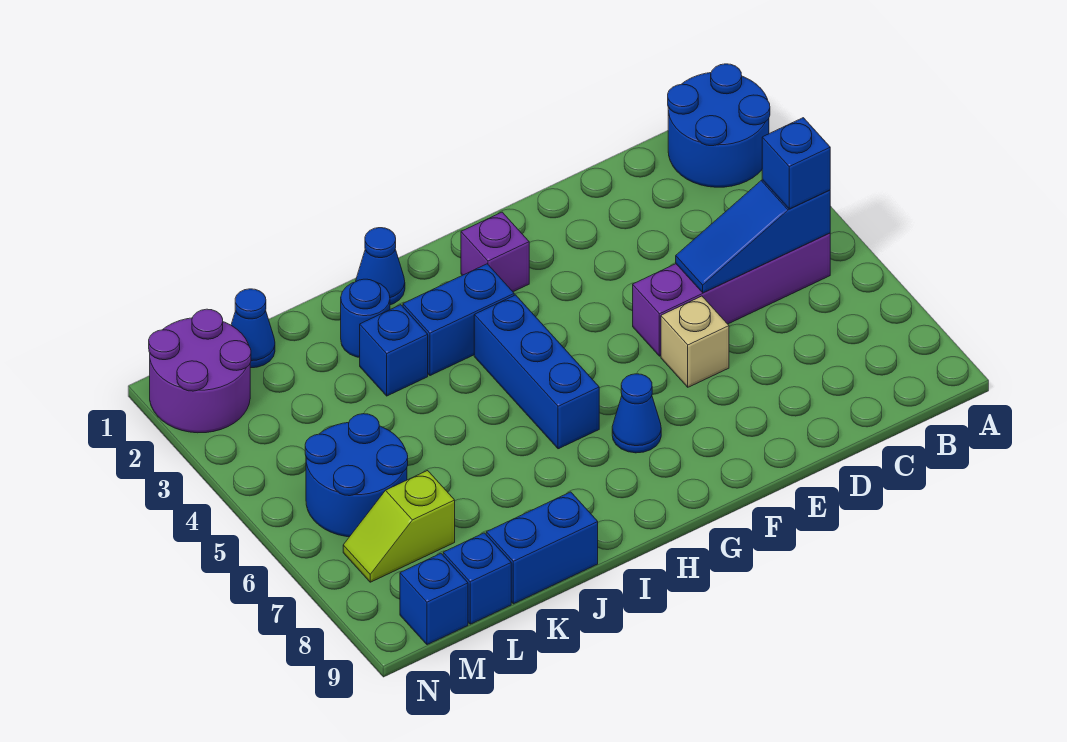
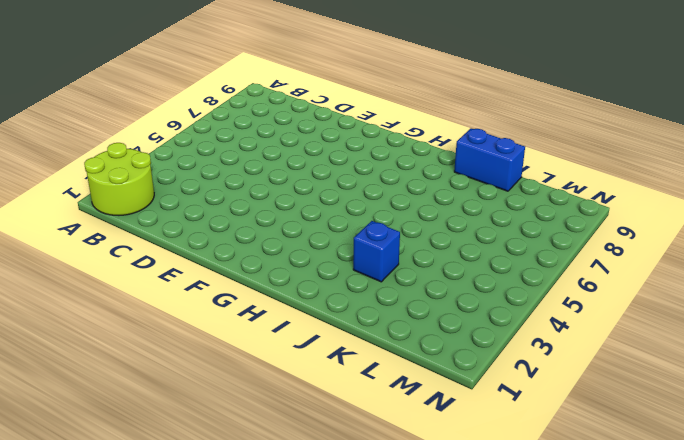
lime round brick A1:B2 level 1 -> blue round brick A1:B2 level 1
none -> purple brick B5:E5 level 1
none -> tan brick E6 level 1
none -> purple brick G2 level 1

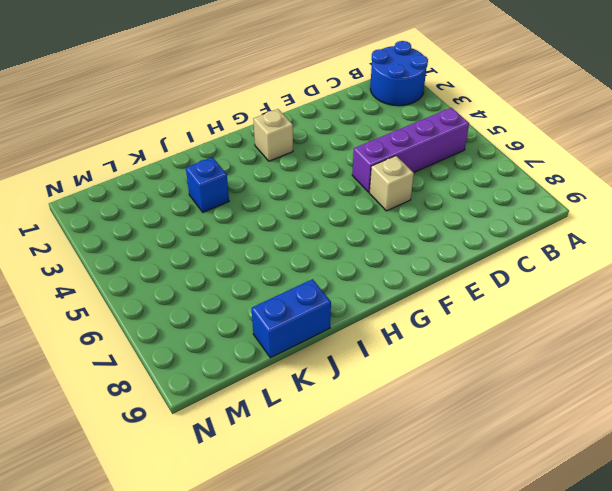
tan brick G2 level 1 -> purple brick G2 level 1
none -> blue cone G7 level 1
none -> blue brick H3:I3 level 1
none -> blue brick H4:H6 level 1

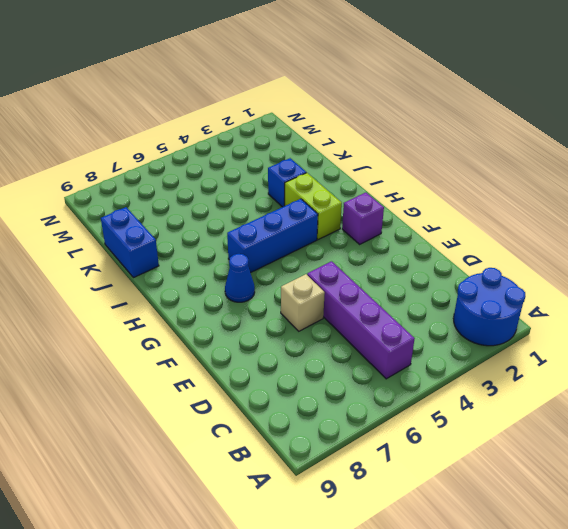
lime brick H3:I3 level 1 -> blue brick H3:I3 level 1
none -> blue cone I1 level 1
none -> blue round brick J2 level 1
none -> blue cone L1 level 1

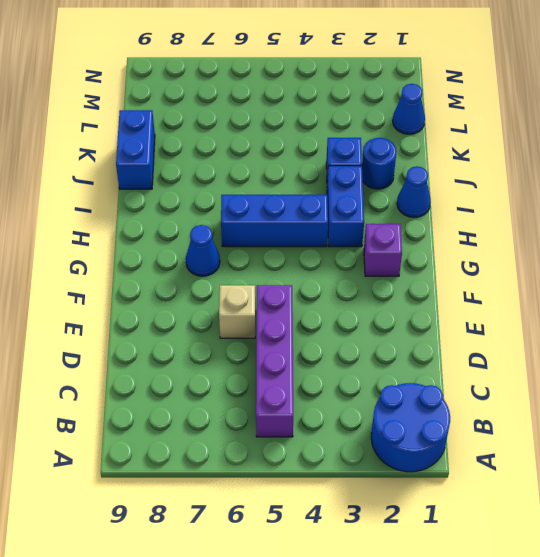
none -> blue round brick L5:M6 level 1
none -> lime slope L7:M7 level 1 top L
none -> blue brick L9 level 1

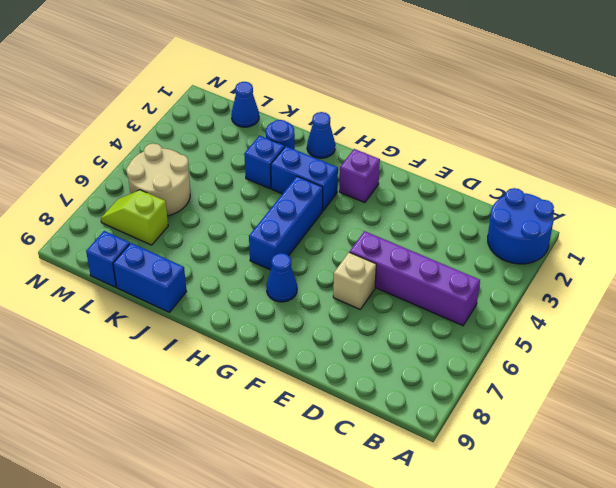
tan round brick L5:M6 level 1 -> blue round brick L5:M6 level 1
none -> purple round brick M1:N2 level 1
none -> blue brick M9 level 1
none -> blue slope B5:D5 level 2 top B

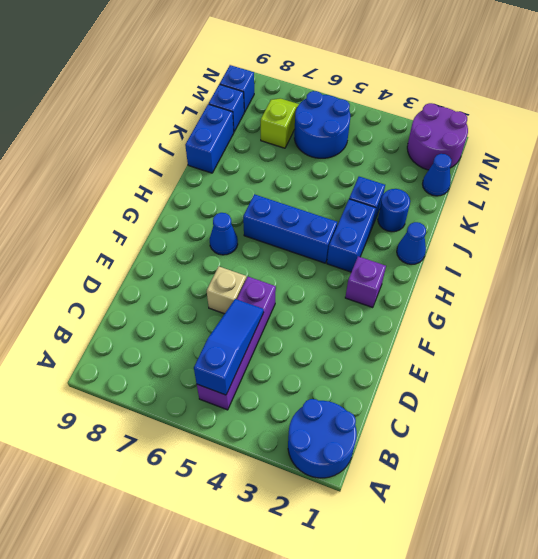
none -> blue brick B5 level 3

